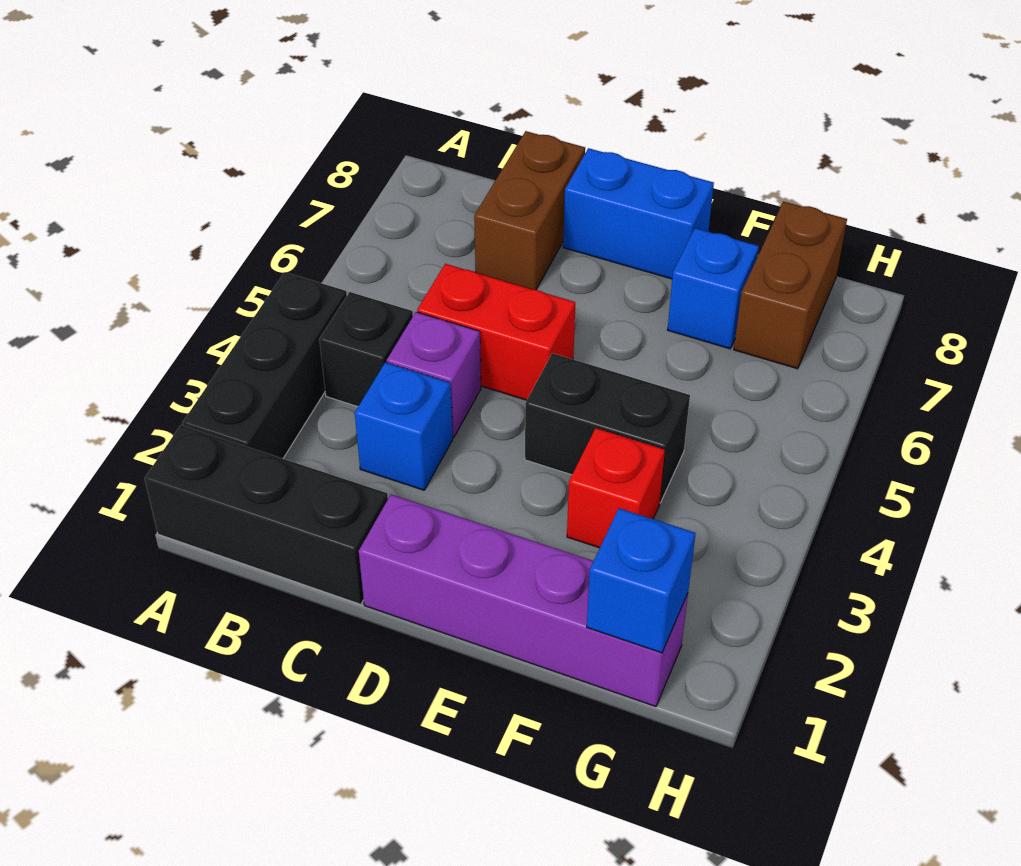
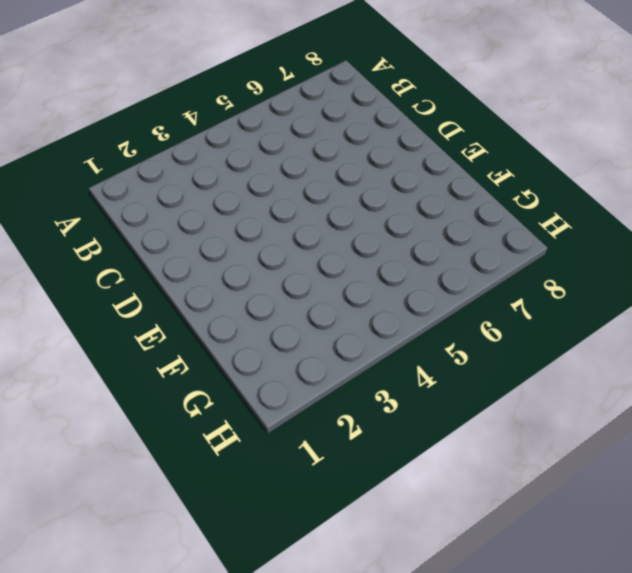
none -> black brick A1:C1 level 1
none -> black brick A2:A4 level 1
none -> black brick B4 level 1

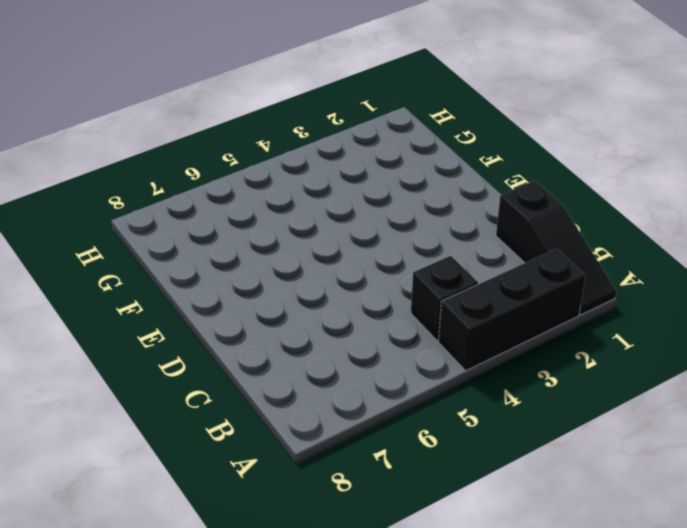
black slope A1:C1 level 1 top C -> black brick A1:C1 level 1
none -> blue brick C3 level 1
none -> purple brick C4 level 1
none -> red brick C5:D5 level 1

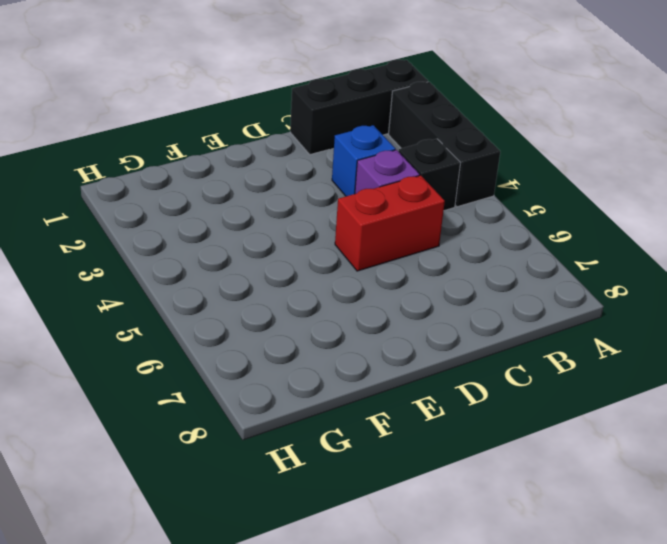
none -> brown brick C7:C8 level 1
none -> purple brick D1:G1 level 1
none -> blue brick D8:E8 level 1

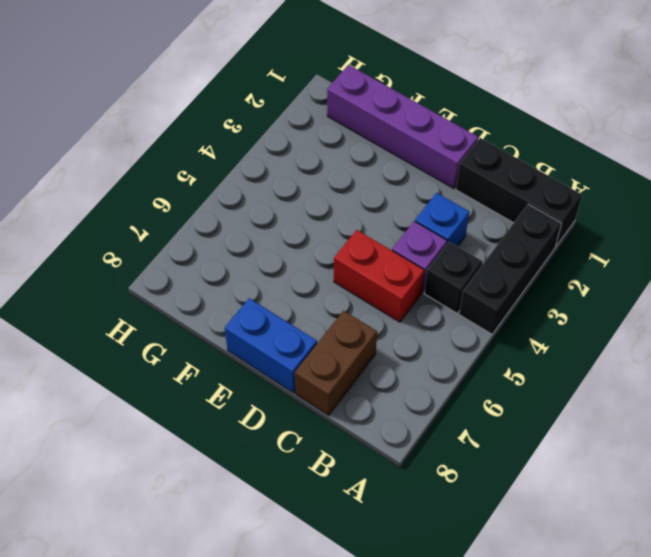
none -> black brick E4:F4 level 1
none -> red brick F3 level 1
none -> blue brick F7 level 1

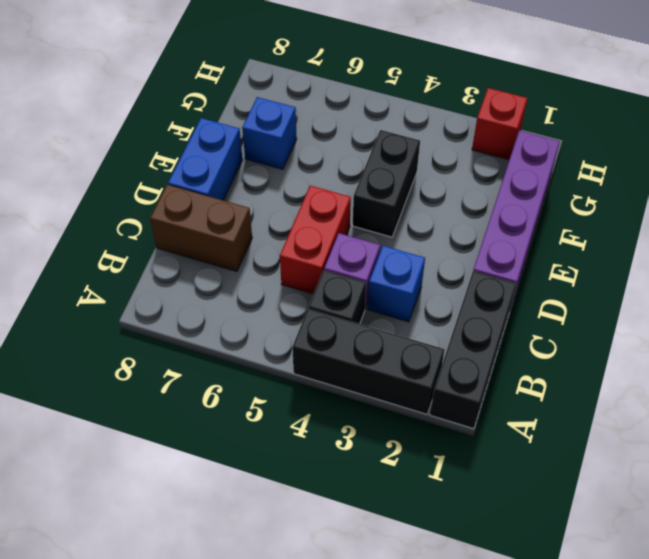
red brick H2 level 1 -> red brick F3 level 1
none -> brown brick G7:G8 level 1
none -> blue brick G1 level 2

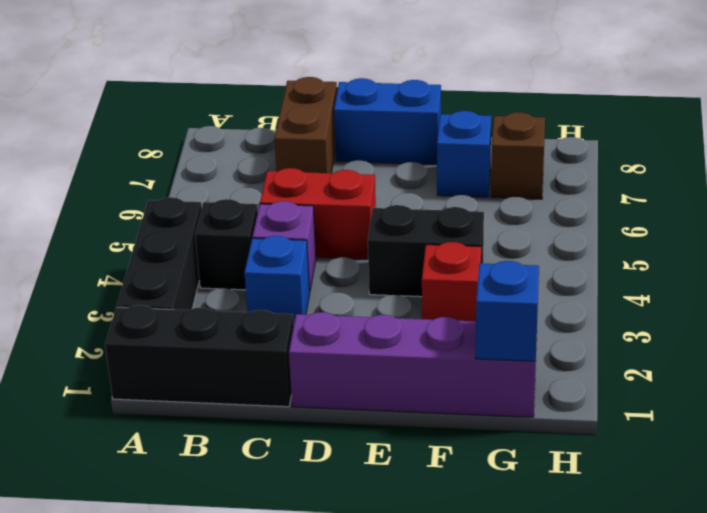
brown brick G7 level 1 -> brown brick G7:G8 level 1

